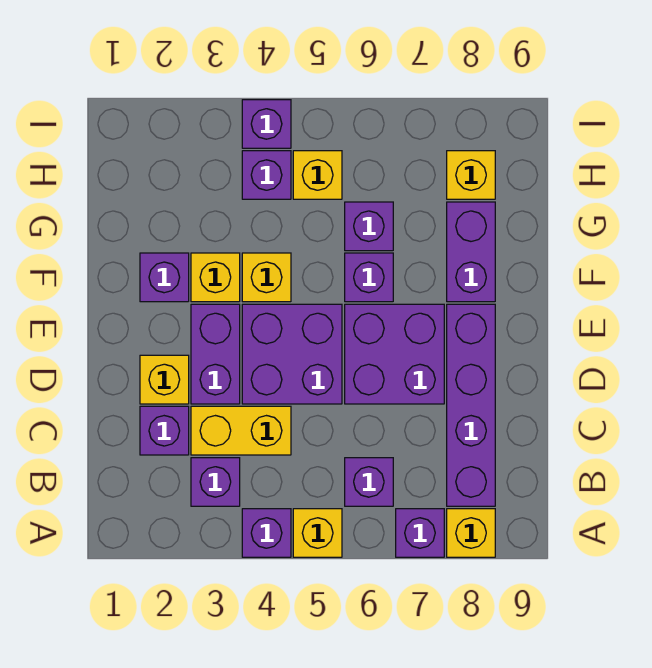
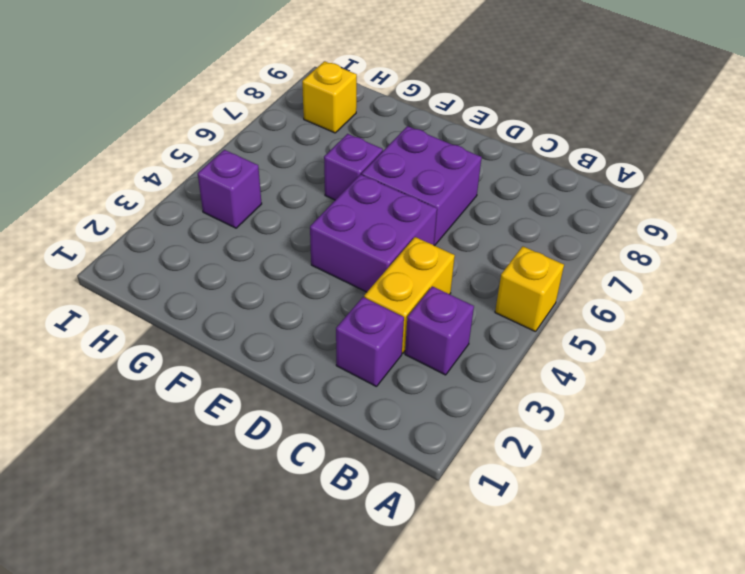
none -> purple brick A4 level 1
none -> purple brick A7 level 1
none -> yellow brick A8 level 1

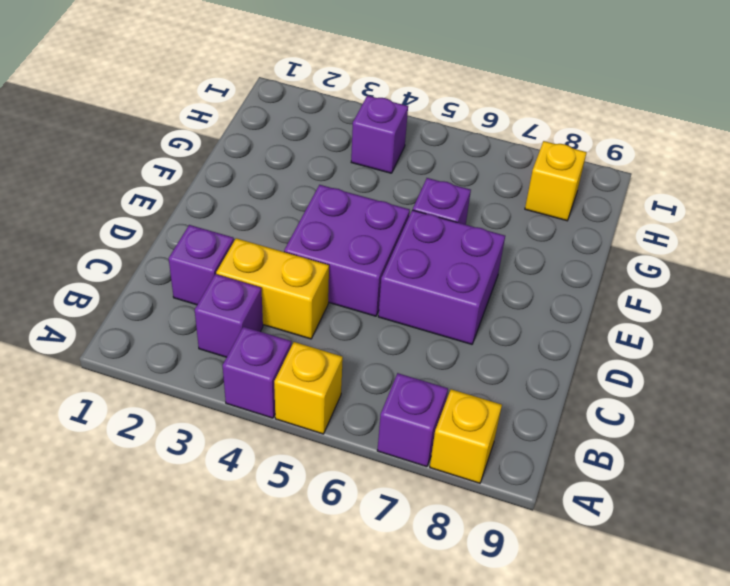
none -> purple brick B6 level 1
none -> purple brick B8:E8 level 1
none -> yellow brick D2 level 1

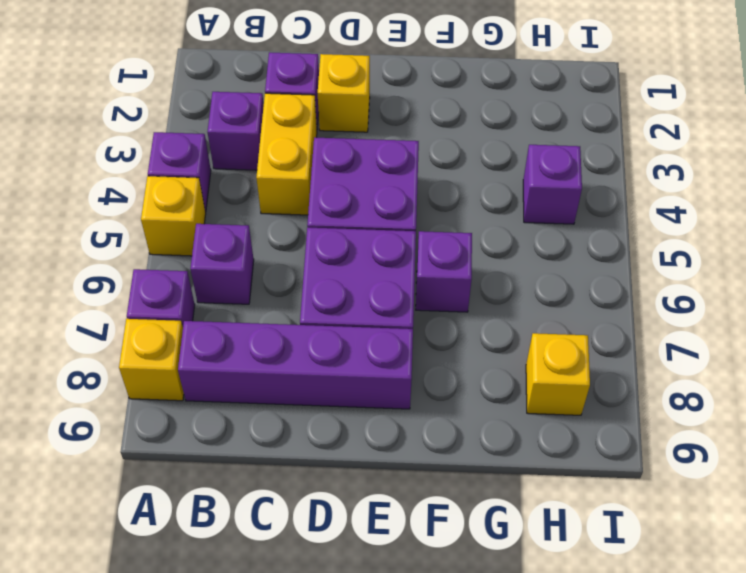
none -> purple brick D3:E3 level 1
none -> purple brick F2 level 1
none -> yellow brick F3 level 1

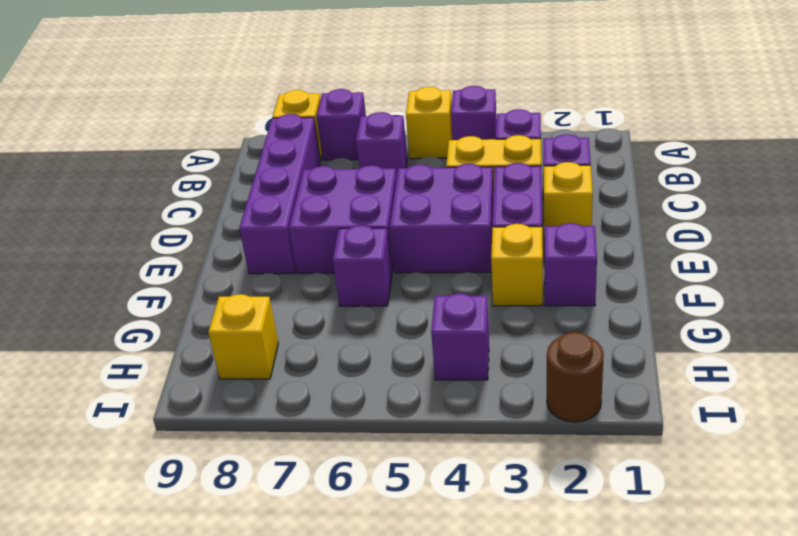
brown round brick I2 level 1 -> none
none -> yellow brick F4 level 1
none -> purple brick F8:G8 level 1
none -> purple brick G6 level 1

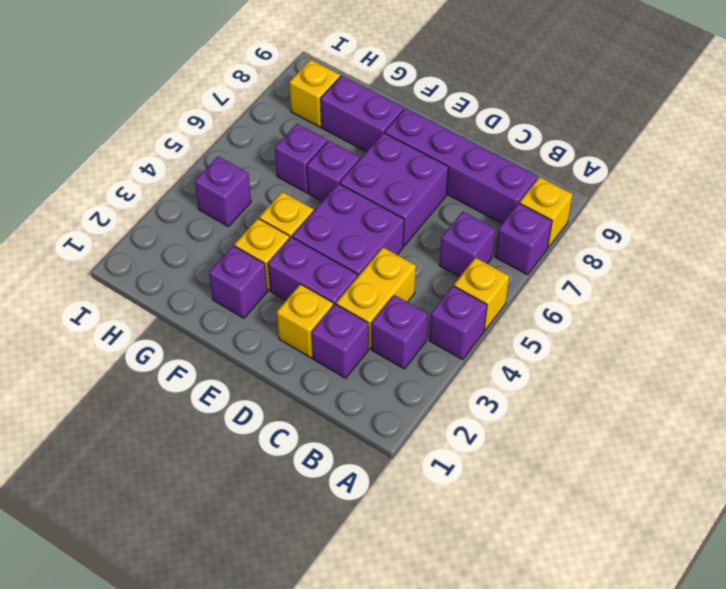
none -> yellow brick H5 level 1
none -> purple brick I4 level 1

